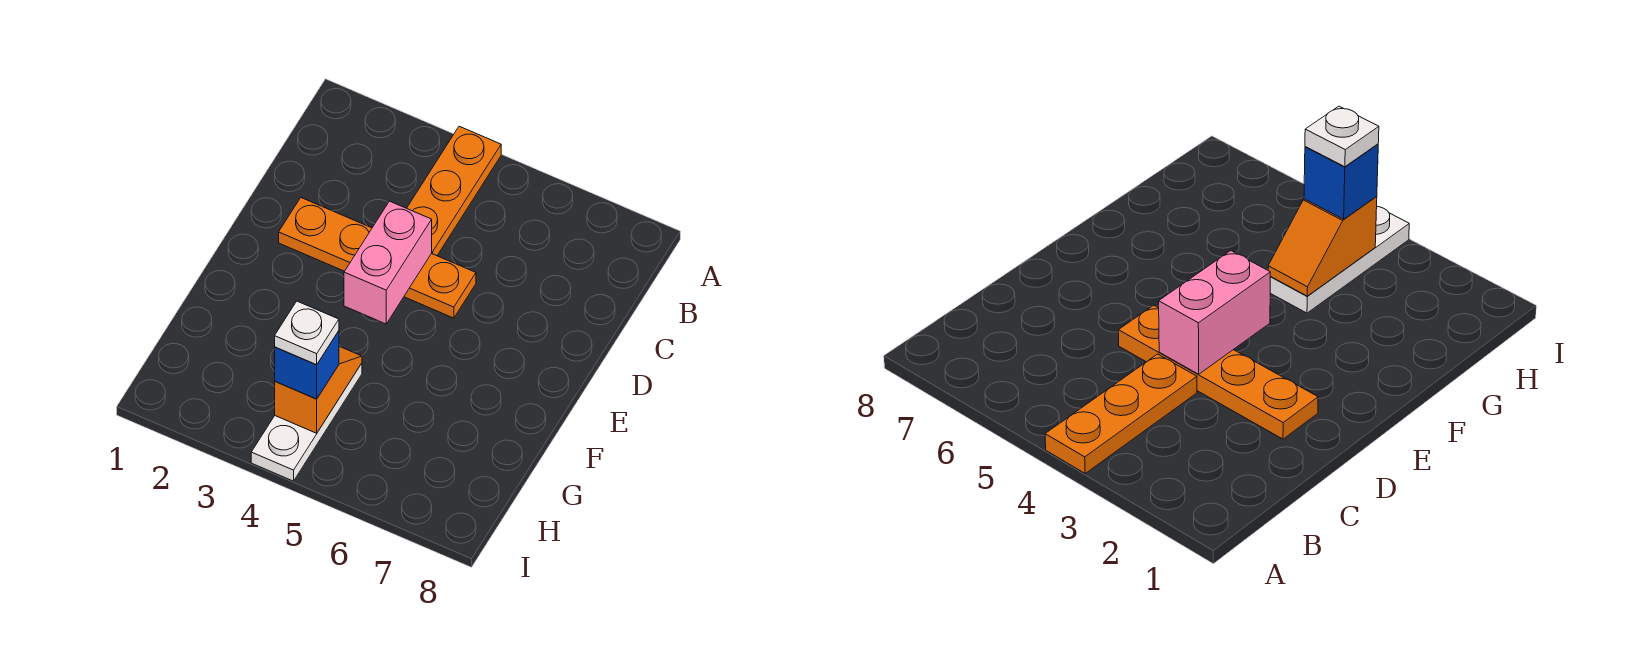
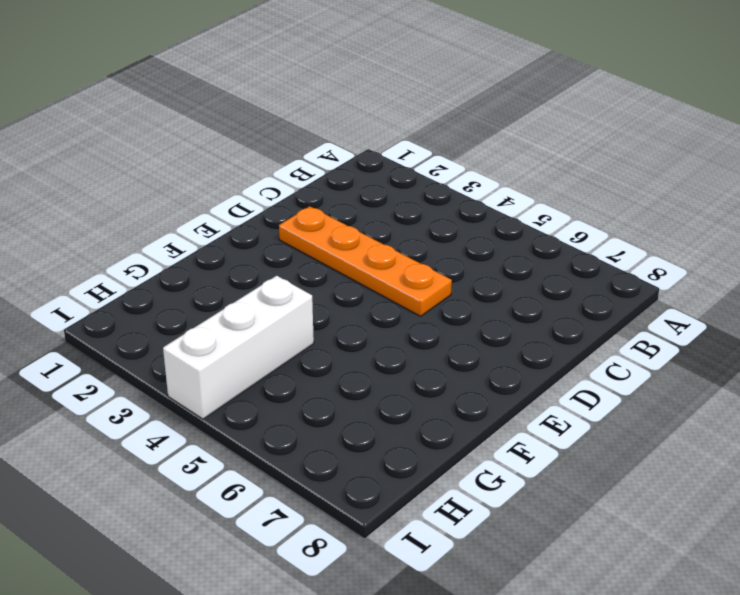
white brick G4:I4 level 1 -> white plate G4:I4 level 1
none -> orange plate A4:C4 level 1
none -> pink brick D4:E4 level 2

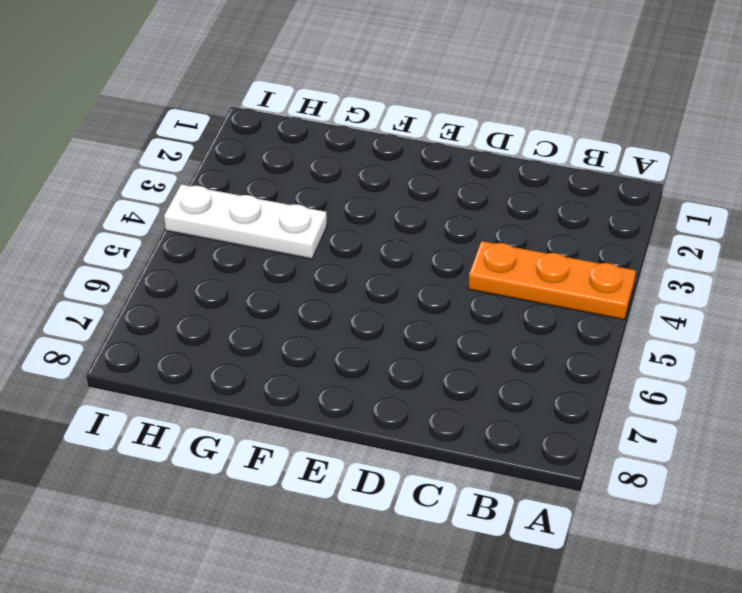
none -> orange plate D2:D5 level 1
none -> pink brick D4:E4 level 2

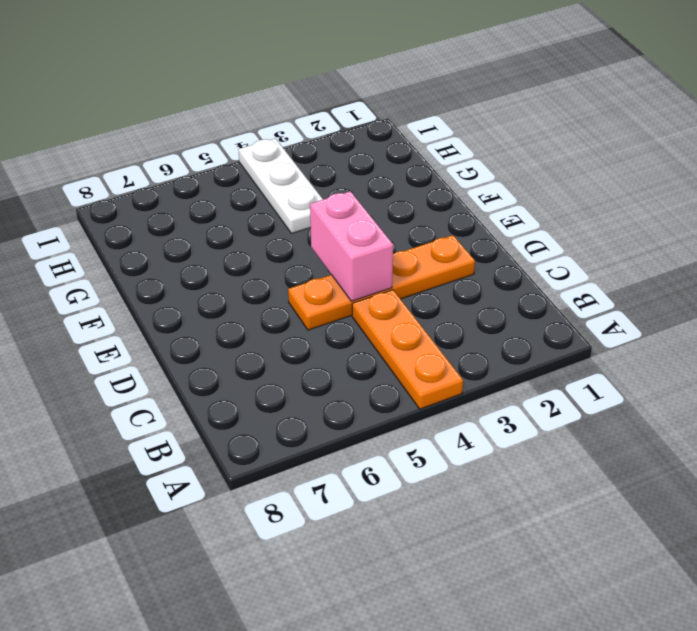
none -> orange slope G4:H4 level 2 top H
none -> blue brick H4 level 3

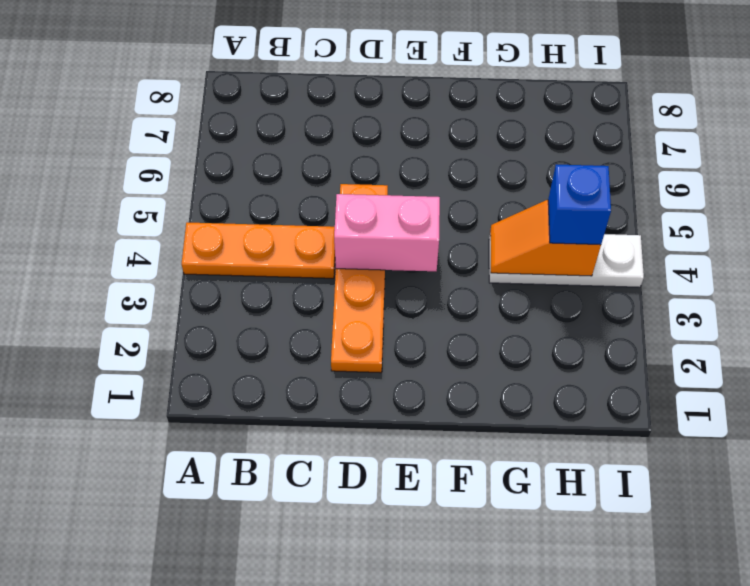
none -> white plate H4 level 4

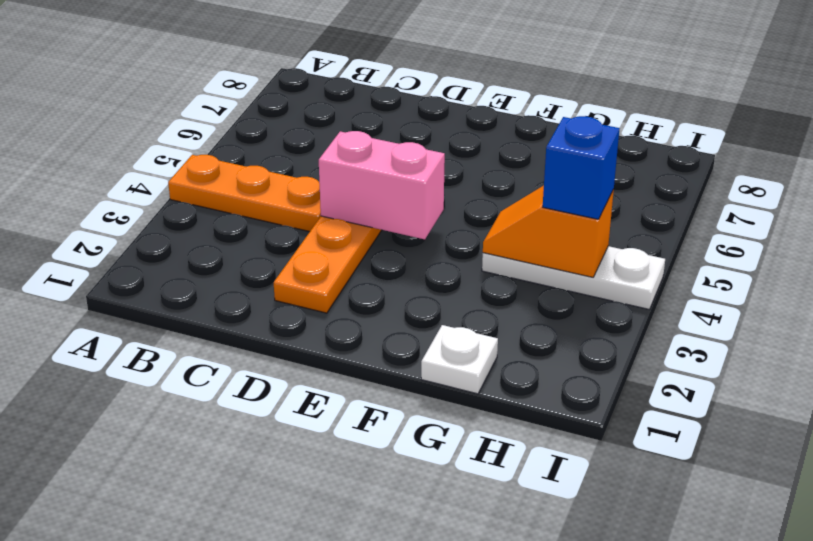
white plate G1 level 1 -> white plate H4 level 4

